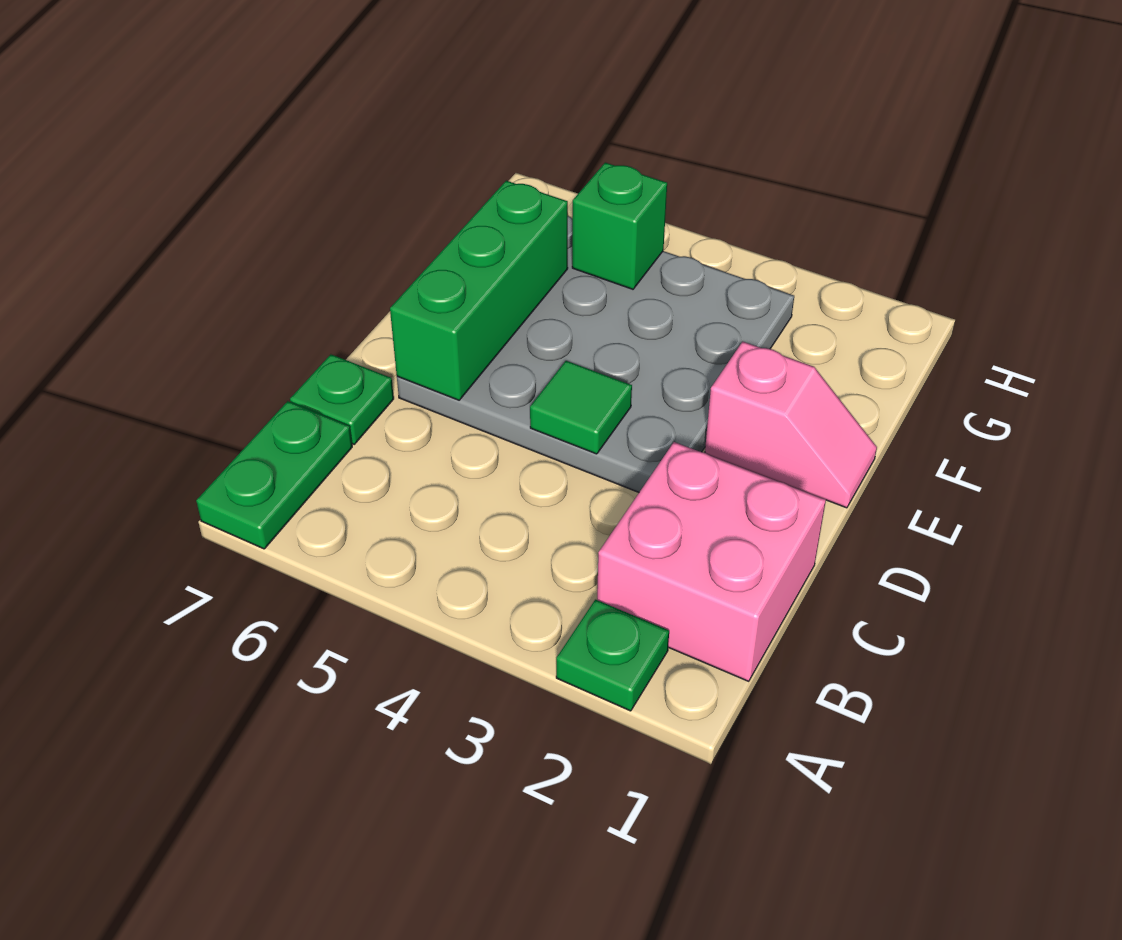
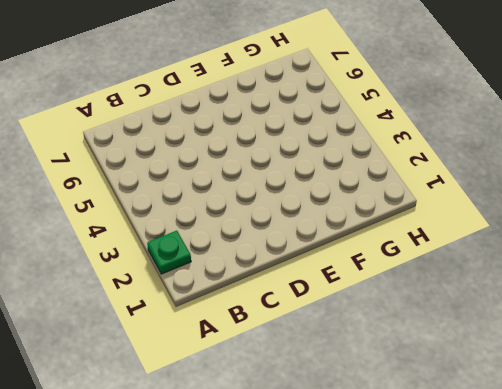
none -> green plate A7:B7 level 1
none -> pink brick B1:C2 level 1

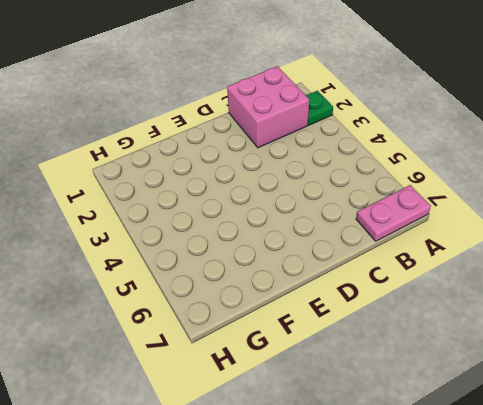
pink plate A7:B7 level 1 -> green plate A7:B7 level 1
none -> green plate C7 level 1
none -> grey plate D3:G6 level 1

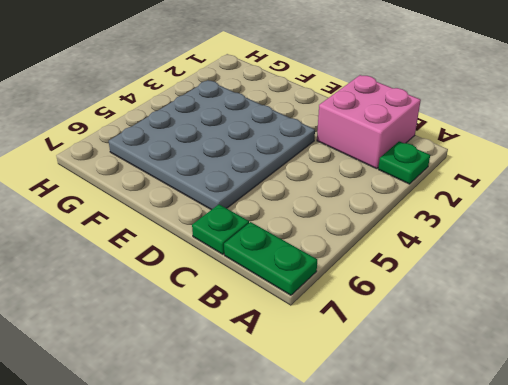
none -> pink slope E1:E2 level 1 top 2
none -> green tile D4 level 2

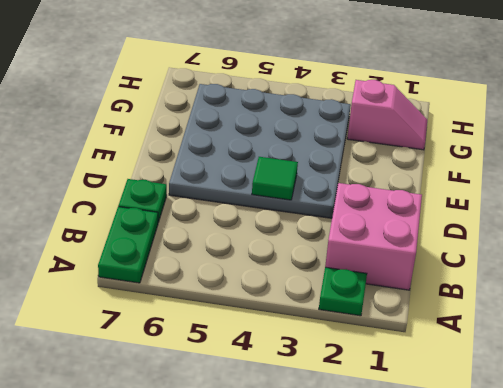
pink slope G1:G2 level 1 top 2 -> pink slope E1:E2 level 1 top 2
none -> green brick D6:F6 level 2
none -> green brick G5 level 2

